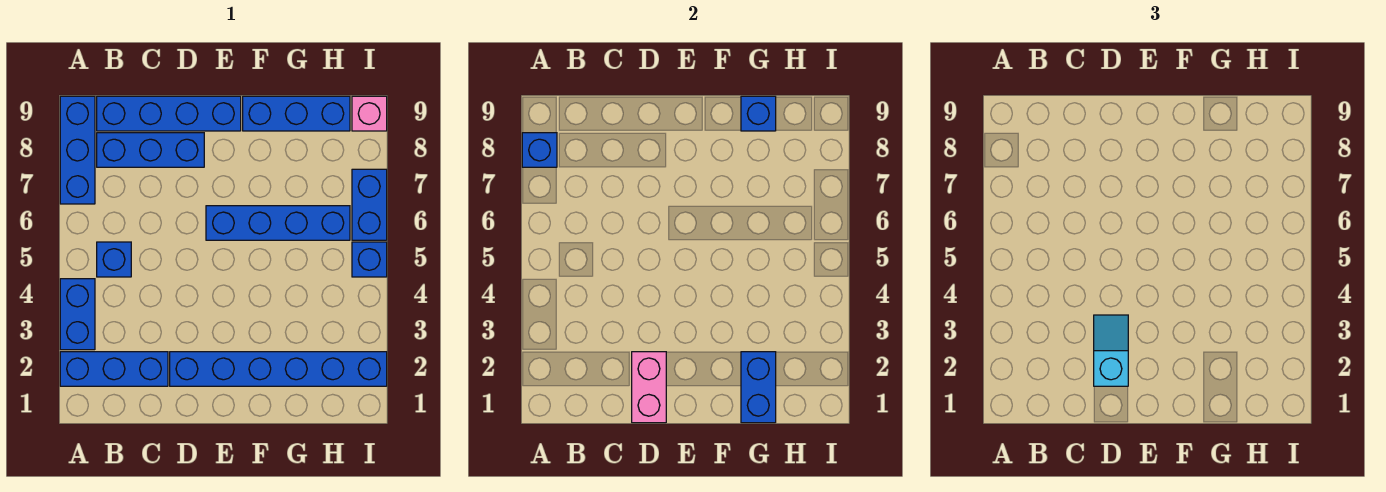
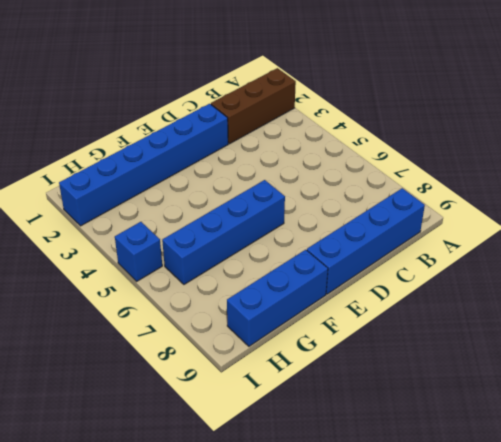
brown brick A2:C2 level 1 -> blue brick A2:C2 level 1
none -> blue brick A3:A4 level 1
none -> blue brick A7:A9 level 1
none -> blue brick B5 level 1

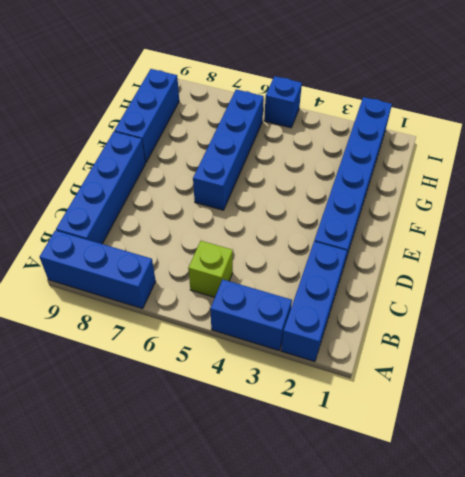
lime brick B5 level 1 -> blue brick B5 level 1
none -> blue brick B8:D8 level 1
none -> blue brick I6:I7 level 1
none -> pink brick I9 level 1

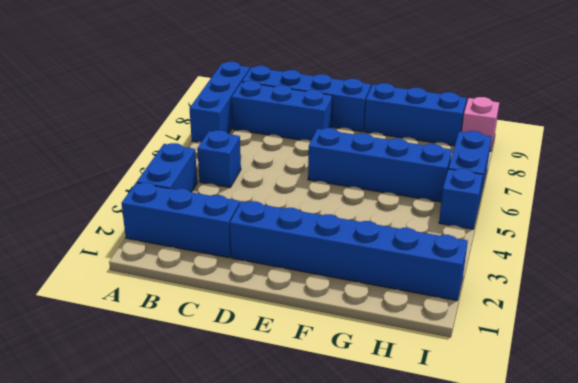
none -> blue brick A8 level 2
none -> pink brick D1:D2 level 2
none -> blue brick G1:G2 level 2

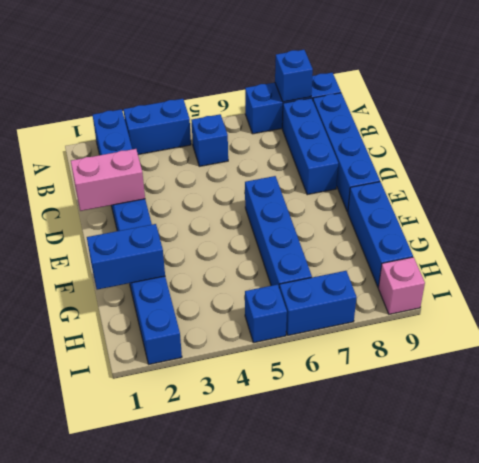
none -> blue brick G9 level 2
none -> cyan slope D2:D3 level 3 top 2

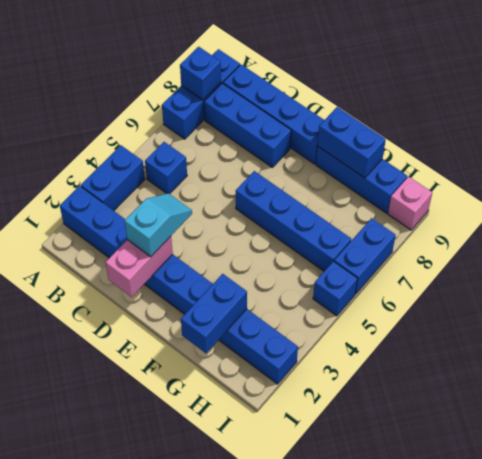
blue brick F9:G9 level 2 -> blue brick G9 level 2

